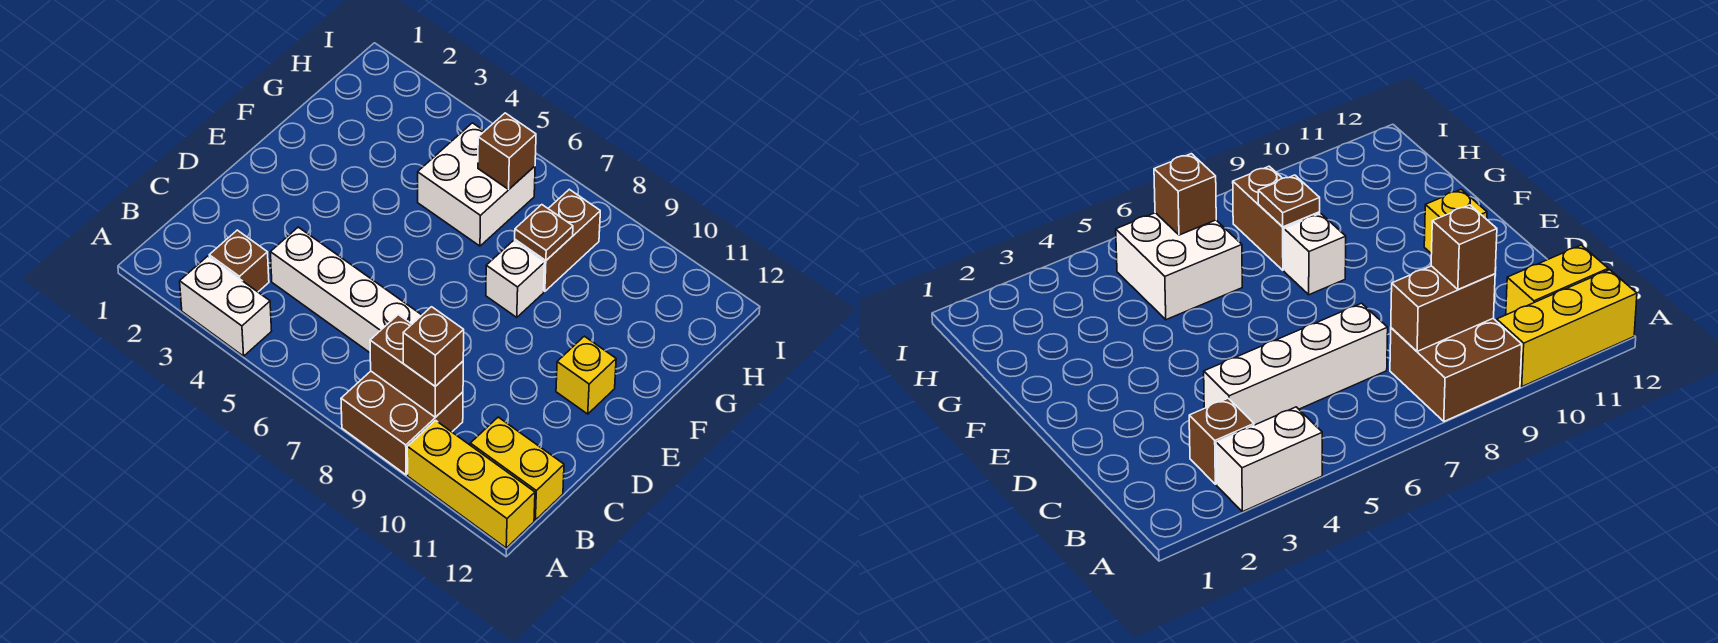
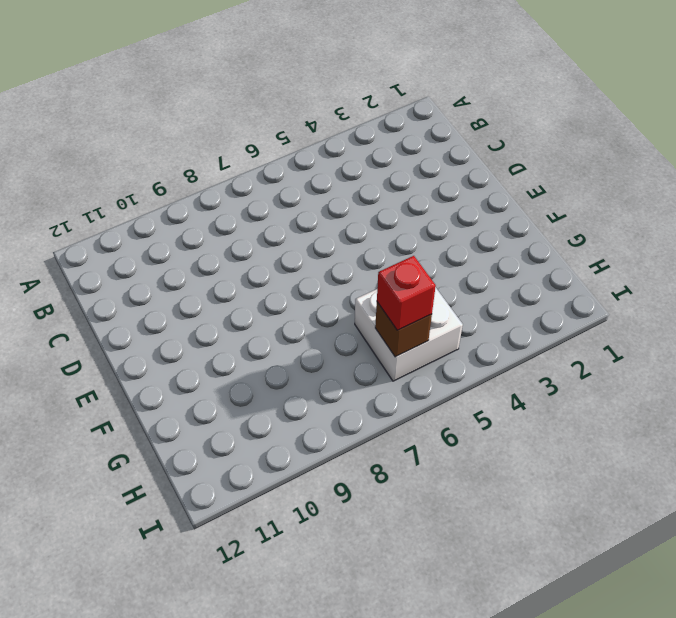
red brick H6 level 3 -> none
none -> white brick A3:A4 level 1
none -> brown brick A8:B9 level 1
none -> yellow brick A10:A12 level 1

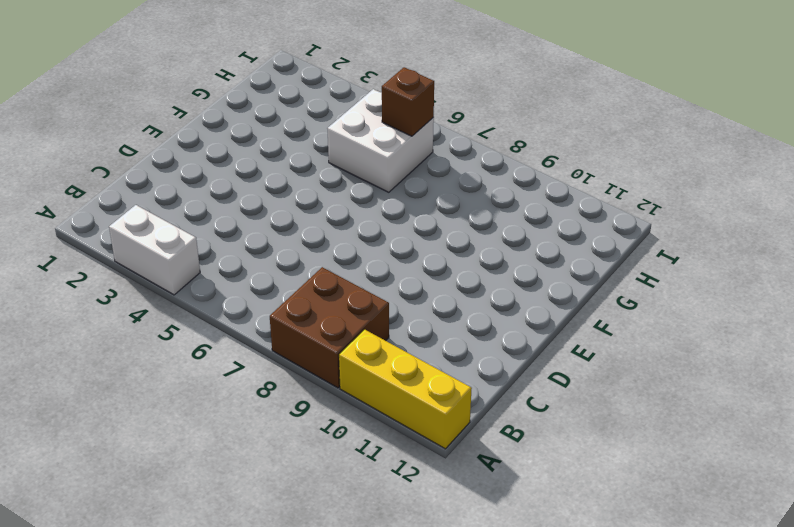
none -> brown brick B3 level 1
none -> yellow brick B11:B12 level 1
none -> white brick C4:C7 level 1

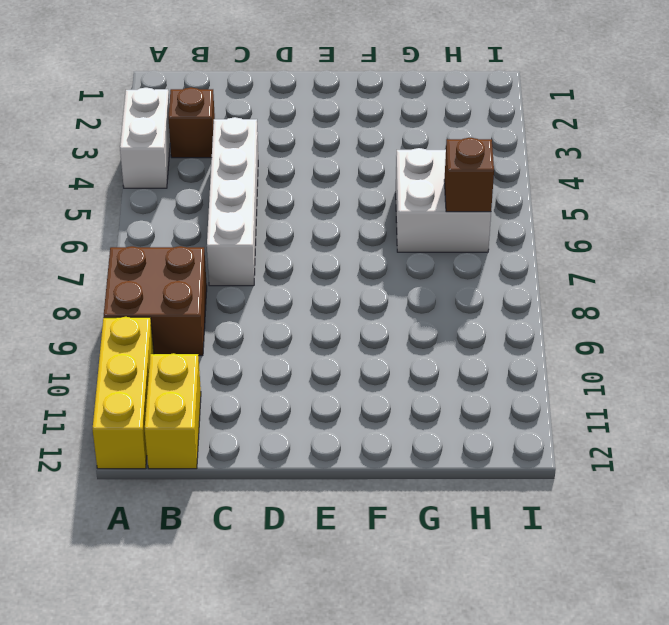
none -> yellow brick E11 level 1
none -> white brick F8 level 1
none -> brown brick G8:H8 level 1

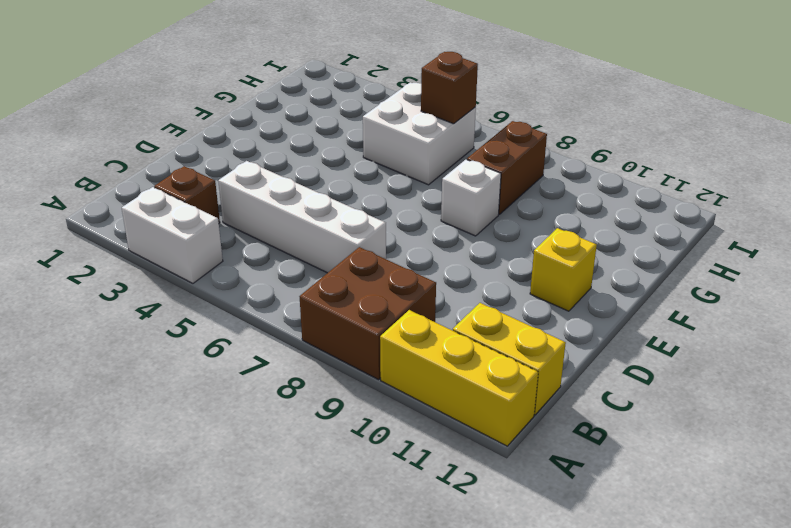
none -> brown brick B8:B9 level 2
none -> brown plate G8 level 2
none -> brown brick B9 level 3

